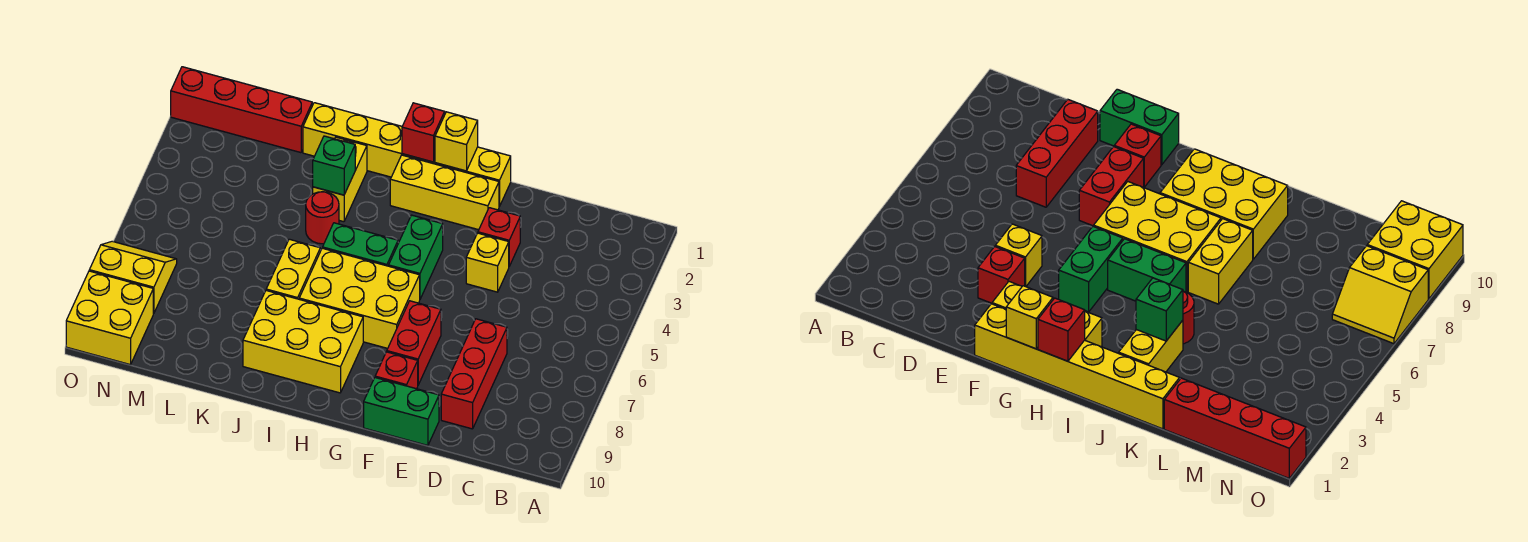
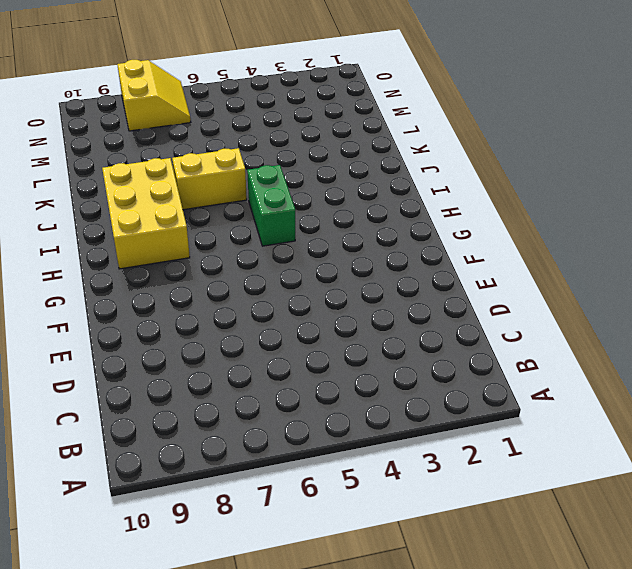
none -> red brick D7:D9 level 1
none -> red brick E3 level 1
none -> yellow brick E4 level 1

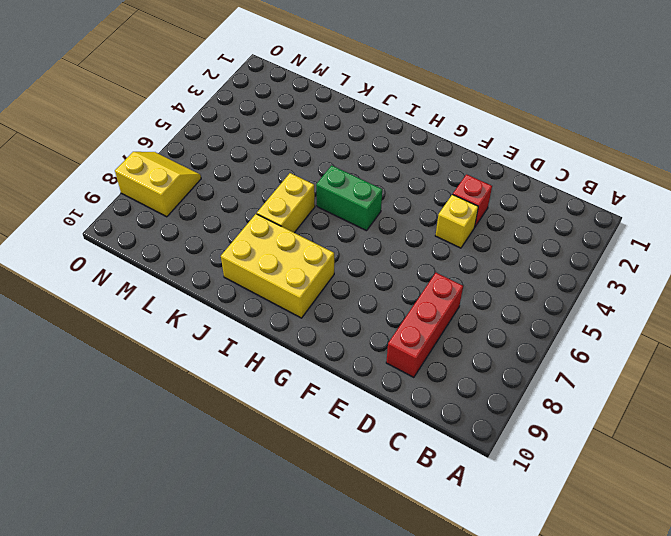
none -> green brick E10:F10 level 1
none -> yellow brick F1:K1 level 1
none -> yellow brick F2:H2 level 1

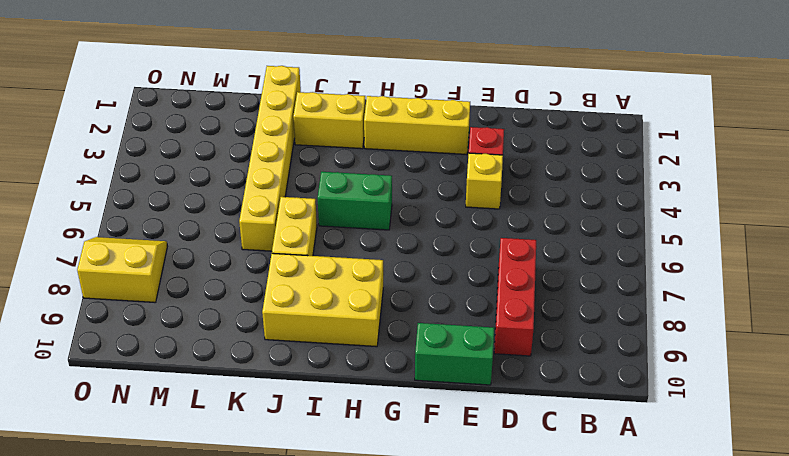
yellow brick I2:J2 level 1 -> yellow brick J2:J3 level 1
yellow brick K1:K6 level 1 -> yellow brick F1:K1 level 1
none -> red brick F7:F8 level 1
none -> red brick F9 level 1
none -> green brick G4:G5 level 1

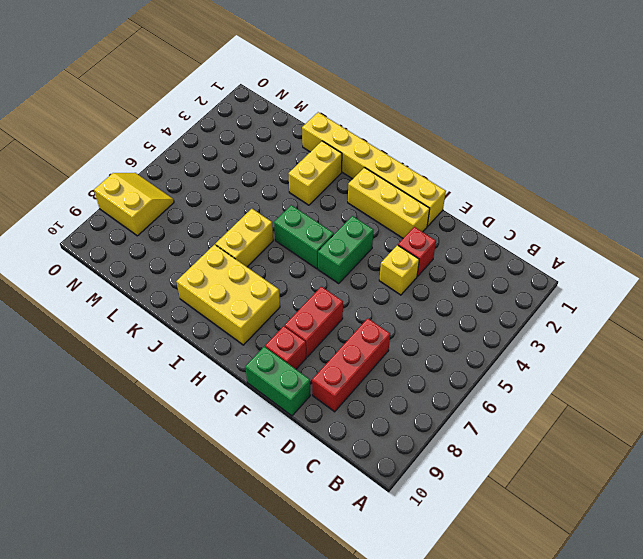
none -> yellow brick G6:I7 level 1
none -> red round brick J4 level 1
none -> red brick L1:O1 level 1

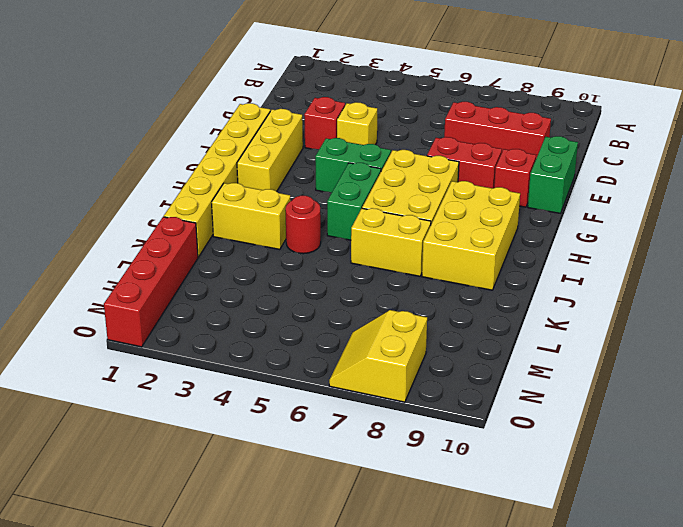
none -> yellow brick N9:O10 level 1
none -> yellow brick G1 level 2
none -> red brick H1 level 2

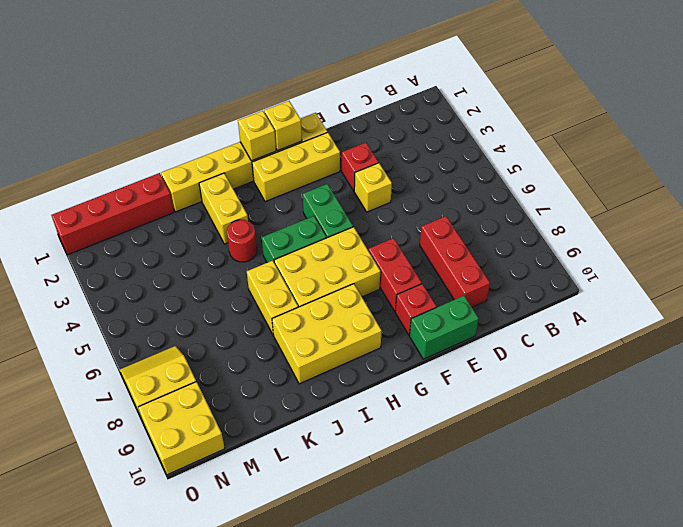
yellow brick H1 level 2 -> red brick H1 level 2
none -> green brick J3 level 2

